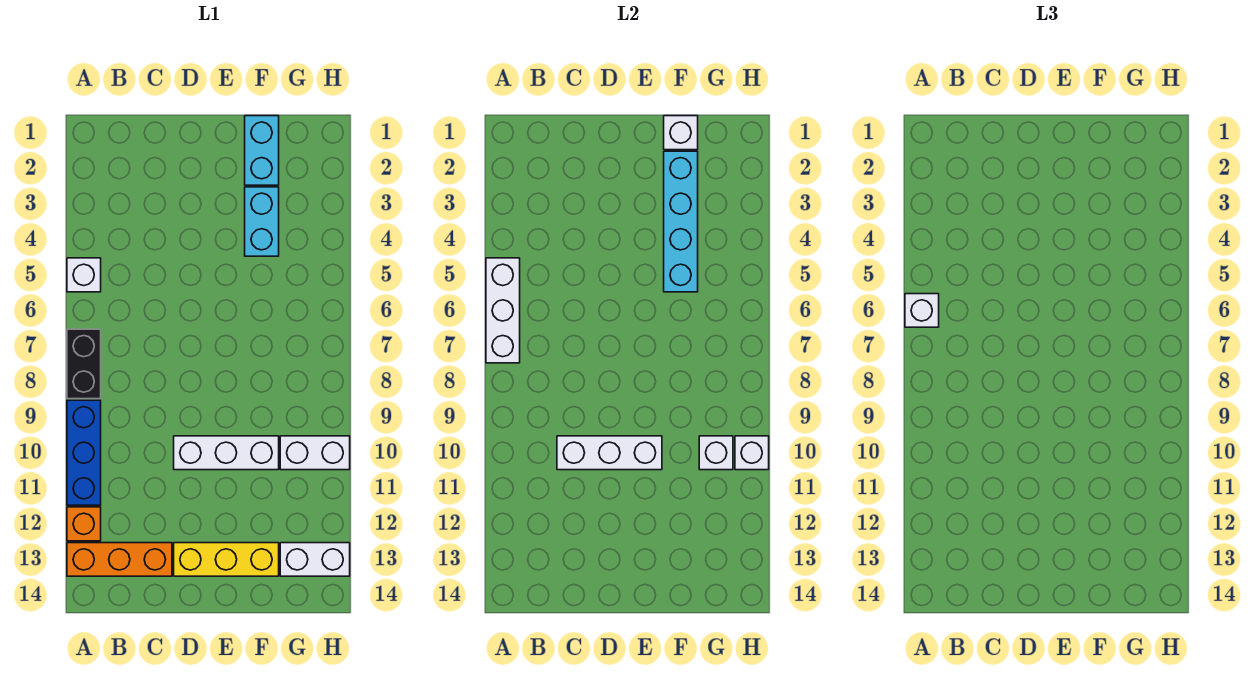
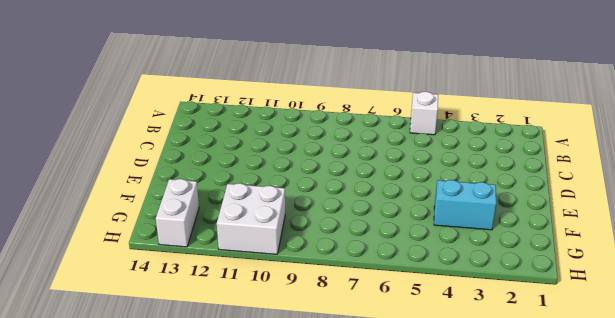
white brick G10:H11 level 1 -> white brick G10:H10 level 1
none -> black brick A7:A8 level 1
none -> blue brick A9:A11 level 1
none -> orange brick A12 level 1

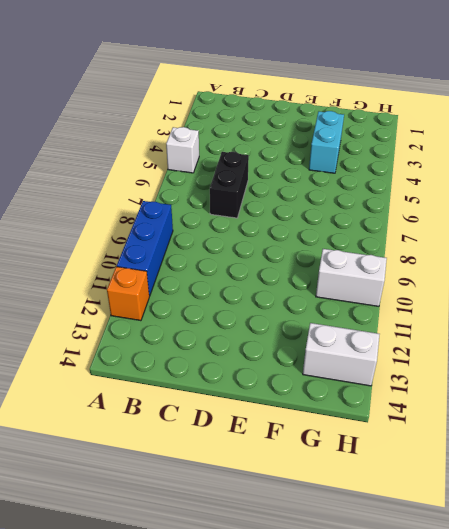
black brick C6:C7 level 1 -> black brick A7:A8 level 1
none -> orange brick A13:C13 level 1
none -> white brick D10:F10 level 1
none -> yellow brick D13:F13 level 1

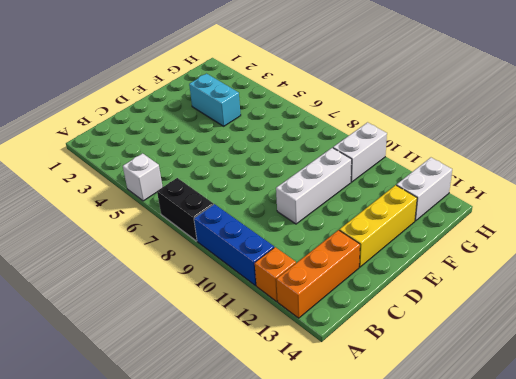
none -> cyan brick F1:F2 level 1
none -> white brick A5:A7 level 2
none -> white brick C10:E10 level 2

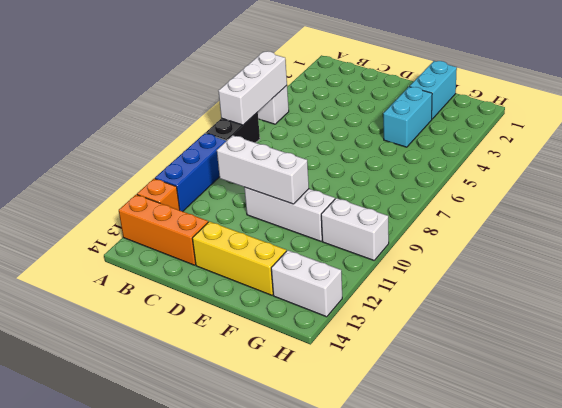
none -> white brick F1 level 2
none -> cyan brick F2:F5 level 2
none -> white brick G10 level 2

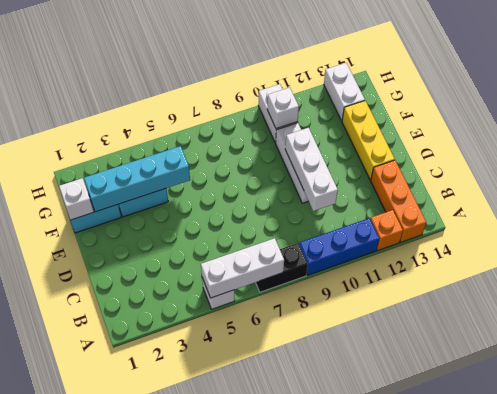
none -> white brick H10 level 2
none -> white brick A6 level 3

